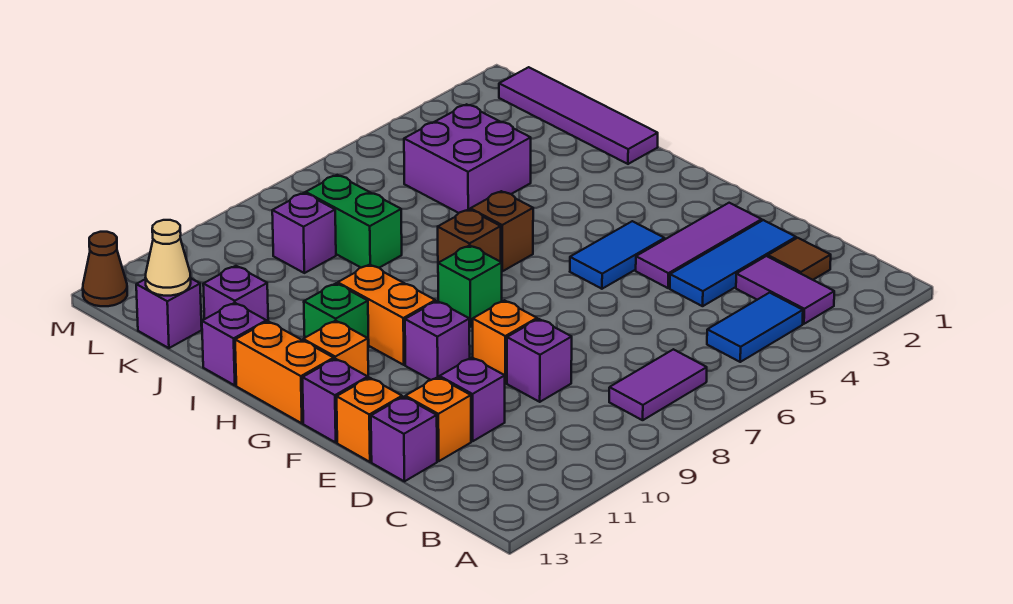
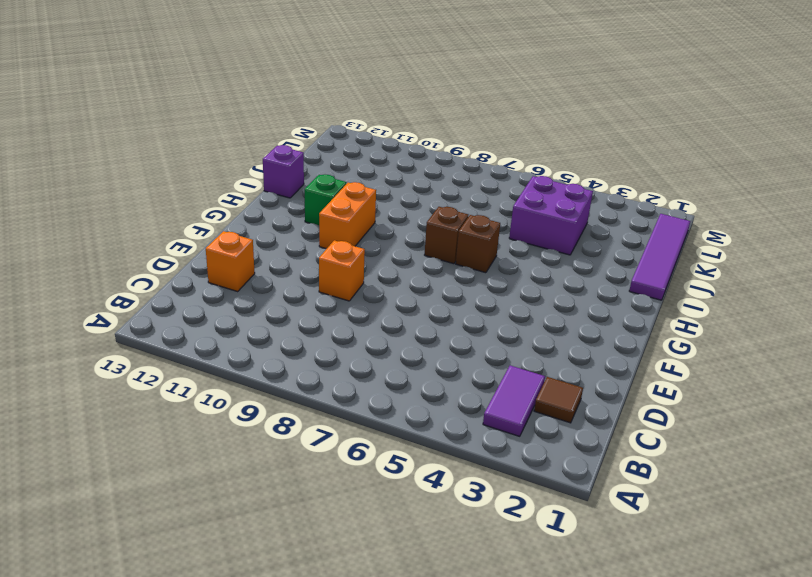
none -> blue tile B4:B5 level 1
none -> purple tile B7:B8 level 1
none -> blue tile D2:D4 level 1
none -> purple brick D9 level 1

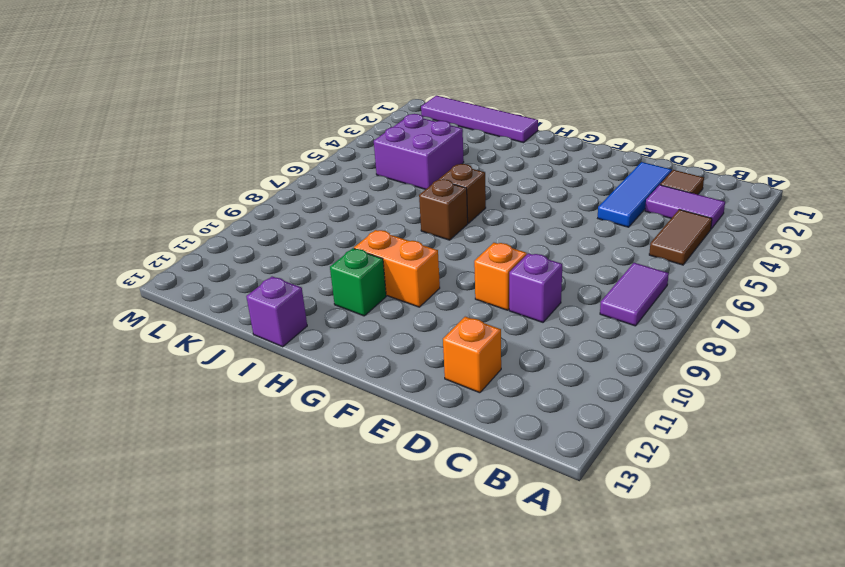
brown tile B4:B5 level 1 -> blue tile B4:B5 level 1
none -> purple brick D11 level 1
none -> purple brick D13 level 1
none -> purple tile E2:E4 level 1
none -> orange brick E13 level 1

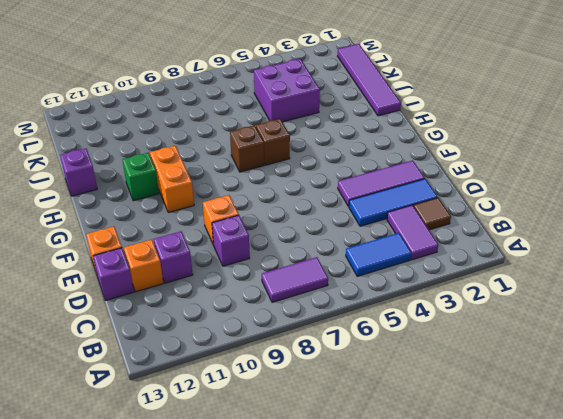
none -> blue tile F4:F5 level 1
none -> purple brick F10 level 1
none -> purple brick F13 level 1
none -> green brick G8 level 1

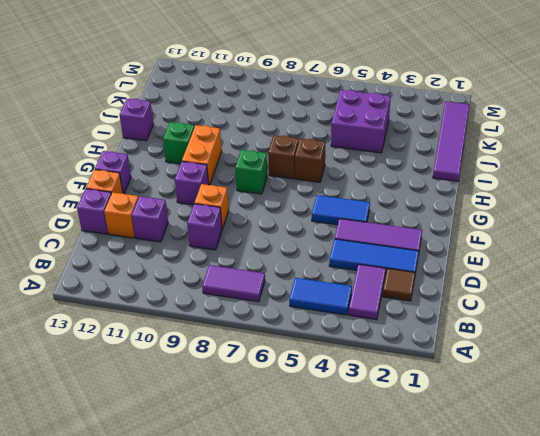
none -> orange brick G12 level 1
none -> orange brick G13:H13 level 1
none -> green brick J8:K8 level 1
none -> purple brick J12 level 1

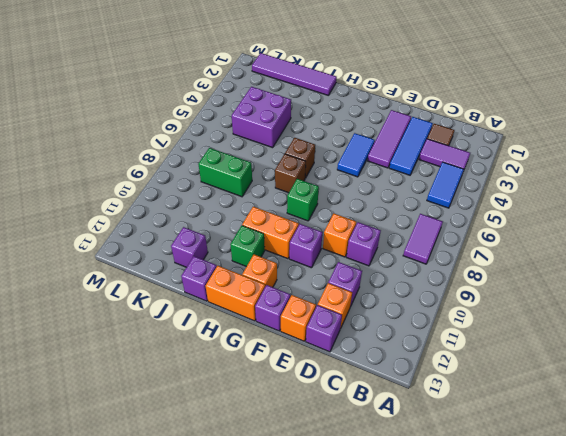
none -> purple brick K9 level 1
none -> purple brick K13 level 1
none -> brown cone M13 level 1
none -> tan cone K13 level 2

